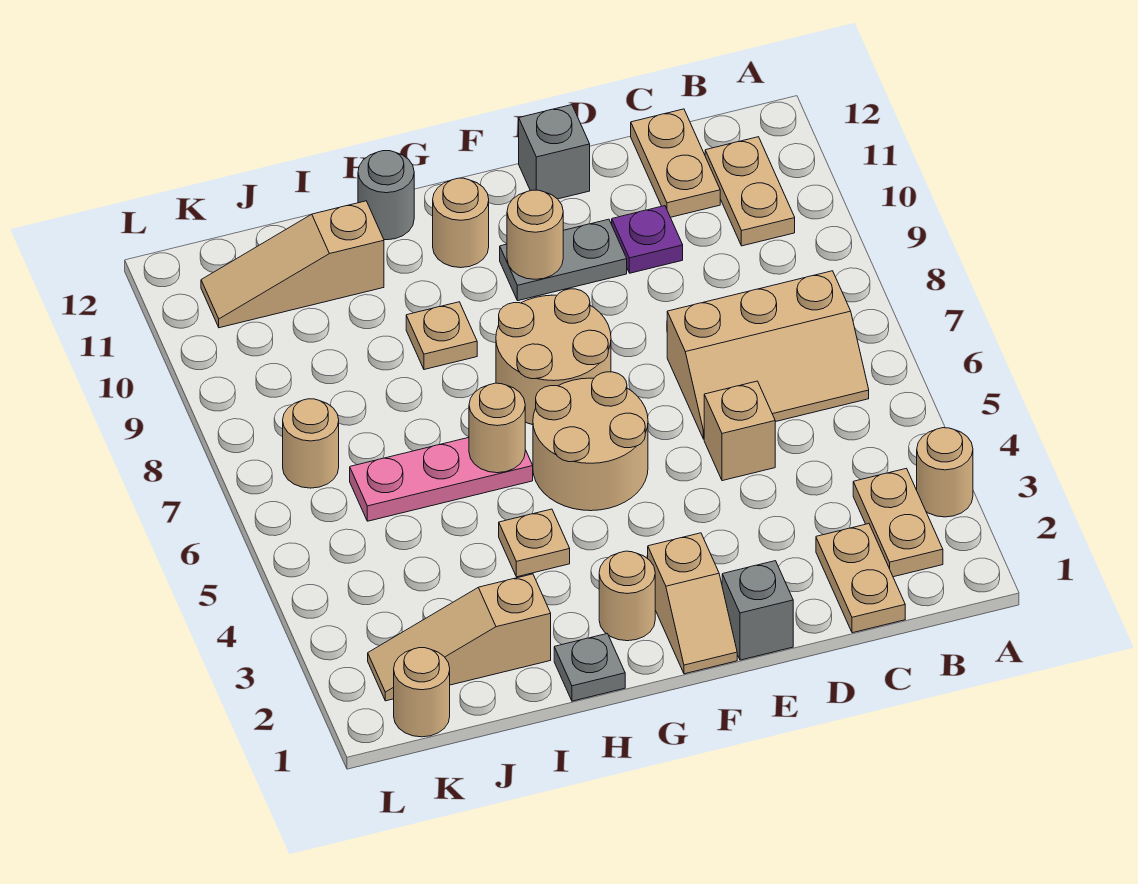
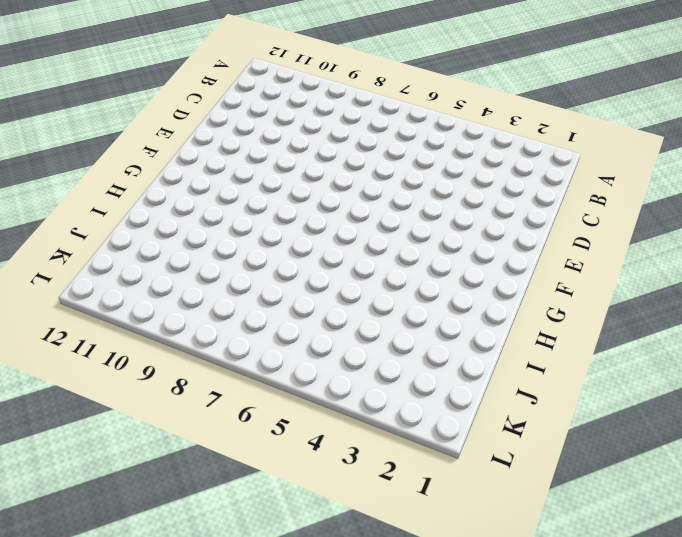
none -> tan round brick A3 level 1
none -> tan plate B2:B3 level 1
none -> tan slope B6:D7 level 1 top 7

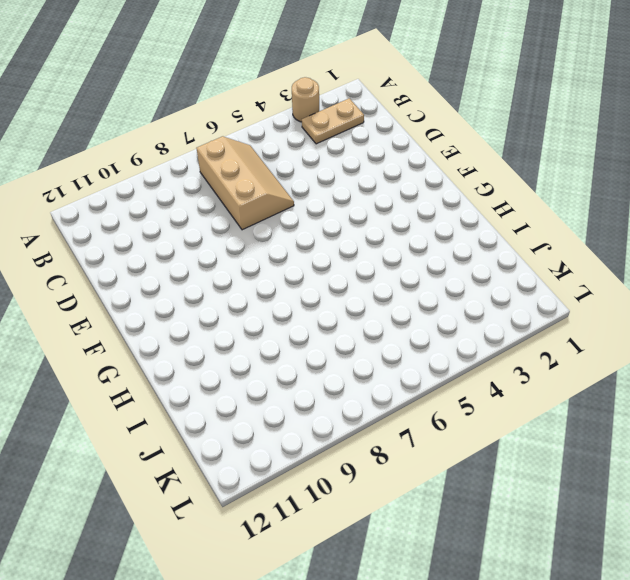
none -> tan plate B10:B11 level 1
none -> tan plate C1:C2 level 1
none -> tan plate C11:C12 level 1

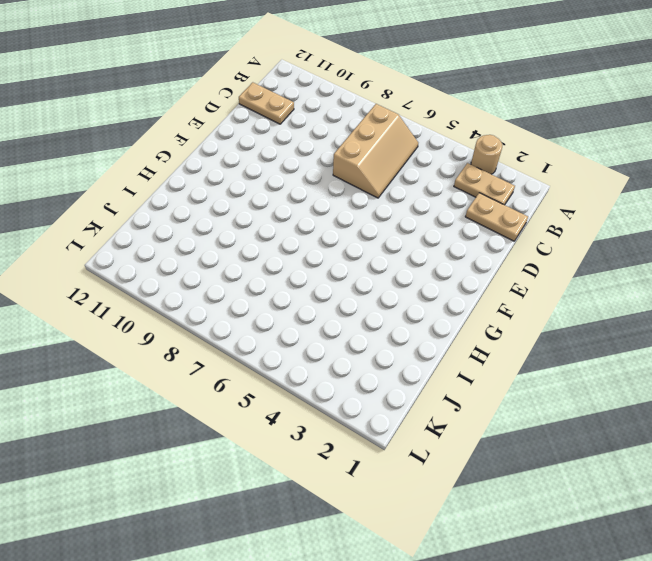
none -> tan plate B10:B11 level 1
none -> tan brick D5 level 1
none -> purple plate D10 level 1

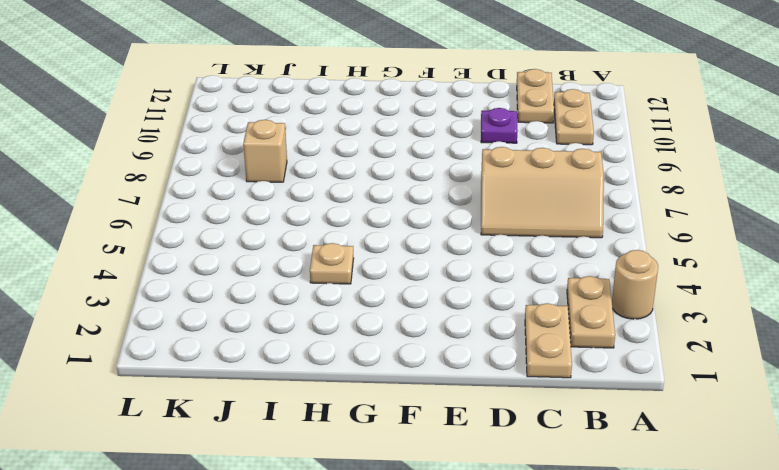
tan brick J8 level 1 -> tan brick D5 level 1
none -> grey brick E1 level 1
none -> grey plate E10:F10 level 1
none -> grey brick E12 level 1

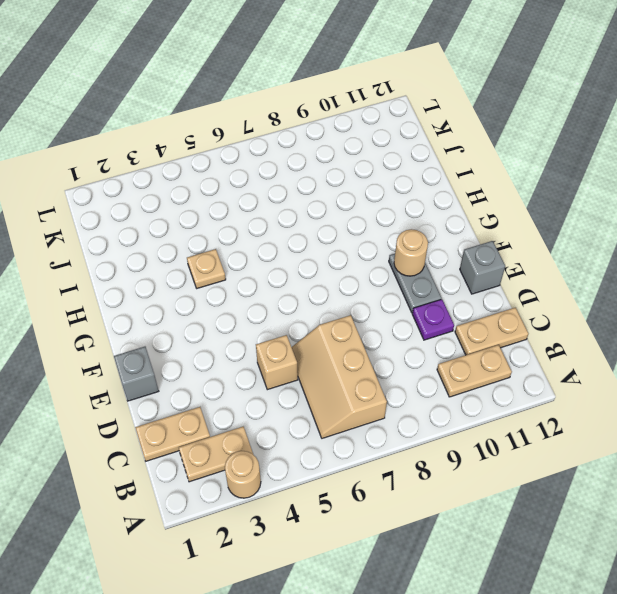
none -> tan slope F1:F2 level 1 top 2
none -> tan round brick F5:G6 level 1
none -> tan round brick F7:G8 level 1

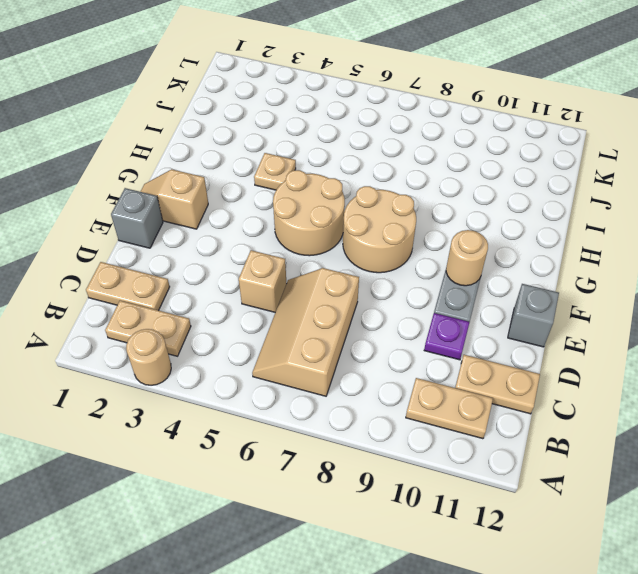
none -> tan round brick G2 level 1
none -> tan round brick G11 level 1
none -> grey plate H1 level 1

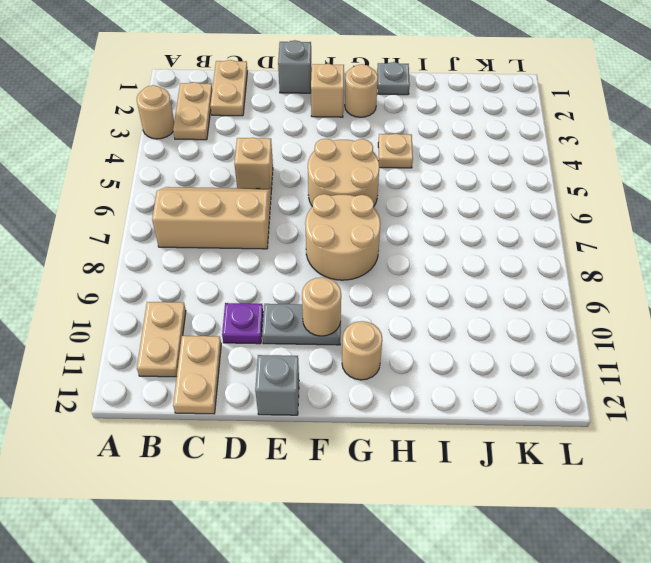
none -> pink plate H6:J6 level 1
none -> tan plate H9 level 1
none -> grey round brick H12 level 1

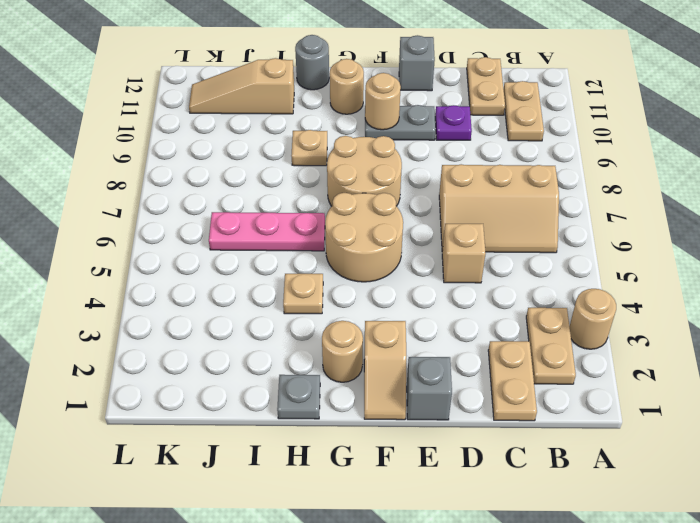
none -> tan slope I2:K2 level 1 top I
none -> tan round brick K1 level 1
none -> tan round brick K7 level 1

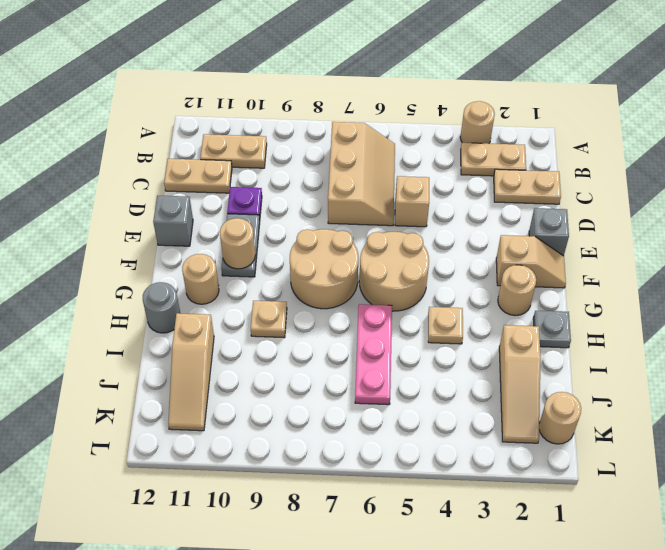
none -> tan round brick K7 level 1
none -> tan round brick H6 level 2

